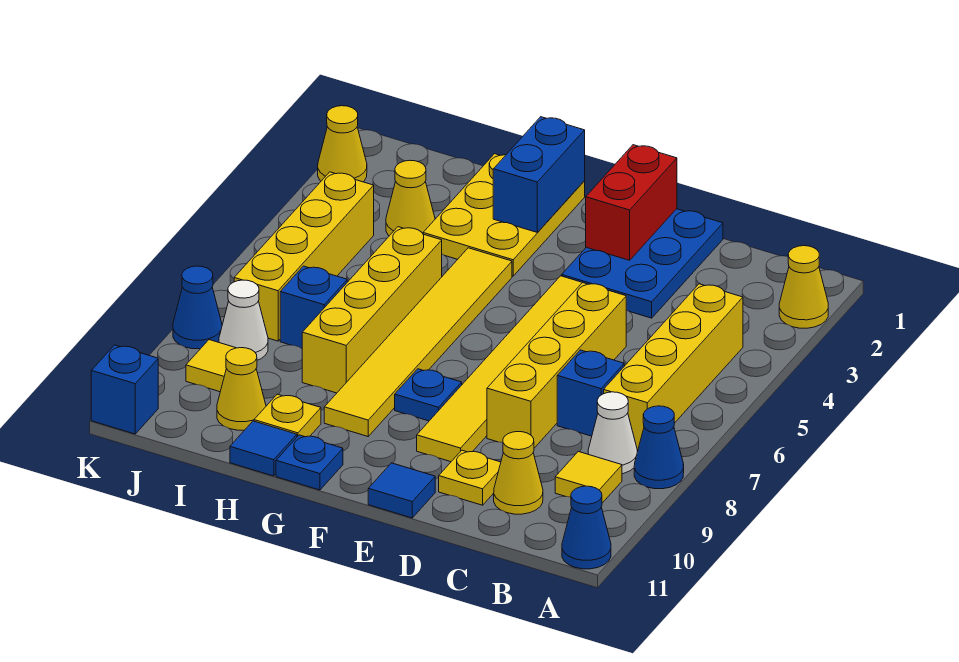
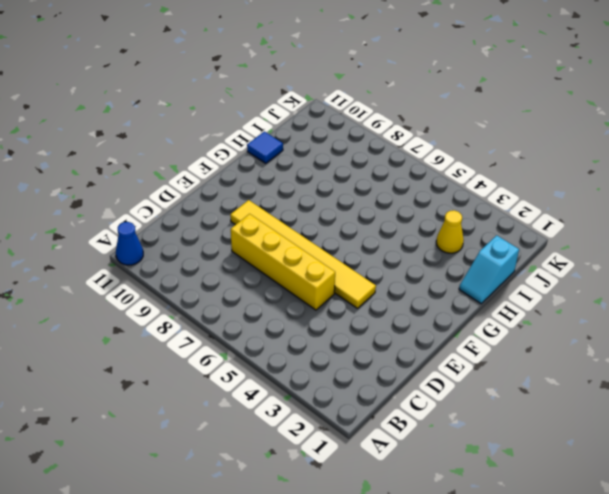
cyan slope H1:I1 level 1 top I -> yellow plate G1:H3 level 1
none -> yellow cone A2 level 1
none -> blue cone A8 level 1
none -> yellow brick B4:B7 level 1
none -> white cone B8 level 1

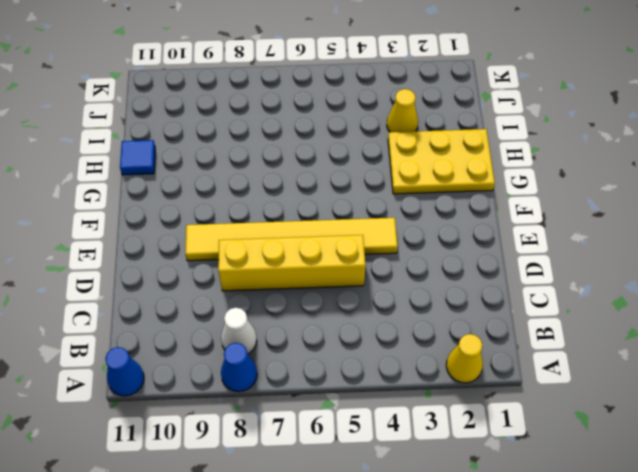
none -> yellow brick B4:B7 level 1
none -> yellow tile B9 level 1
none -> blue brick C7 level 1
none -> yellow cone C10 level 1

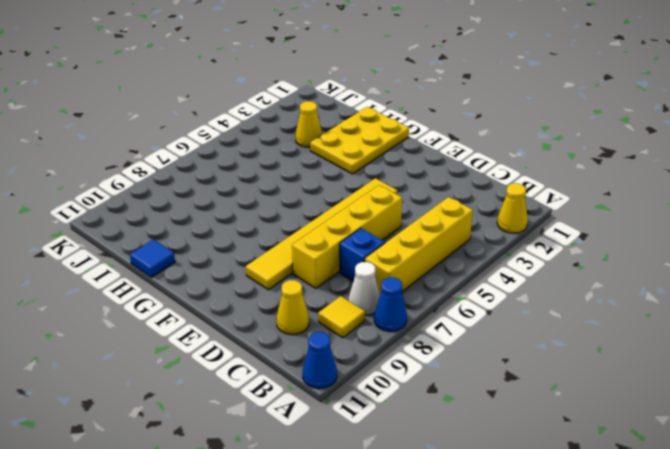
none -> blue plate D1:E3 level 1
none -> yellow plate D10 level 1
none -> blue tile E11 level 1
none -> blue plate F8 level 1

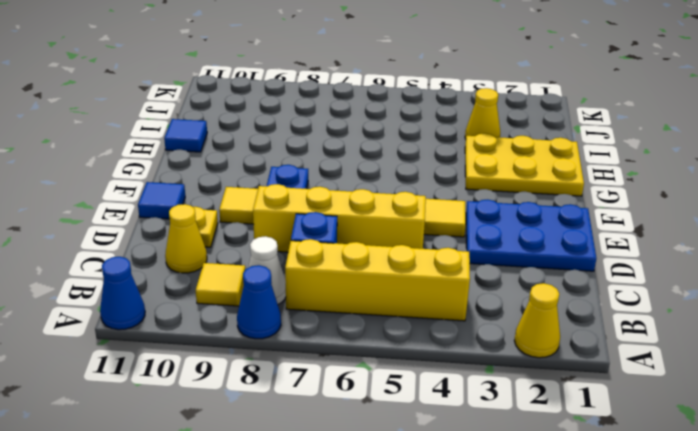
none -> yellow tile G4:G9 level 1
none -> blue plate G11 level 1
none -> yellow brick H5:H8 level 1
none -> yellow plate H10 level 1

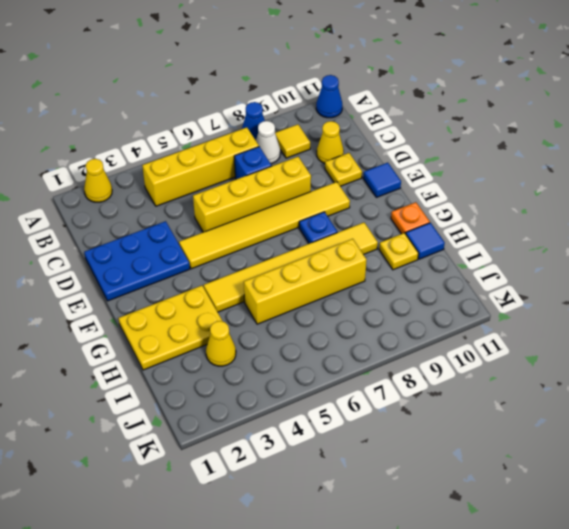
orange plate G11 level 1 -> blue plate G11 level 1
none -> blue brick I7 level 1
none -> yellow cone I10 level 1
none -> yellow brick J4:J7 level 1
none -> white cone J8 level 1

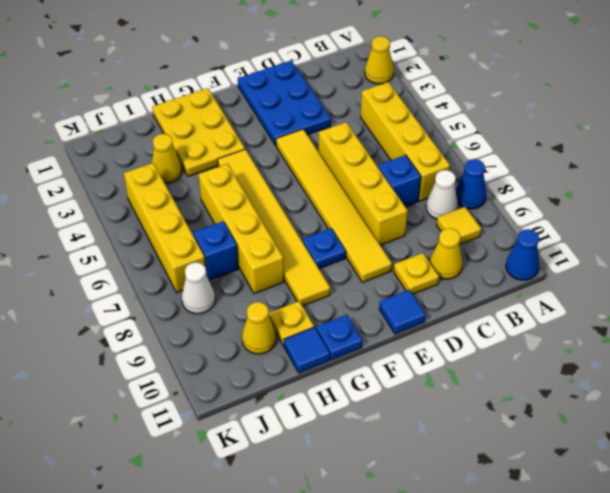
none -> yellow tile J9 level 1
none -> yellow cone K2 level 1
none -> blue cone K8 level 1
none -> blue brick K11 level 1

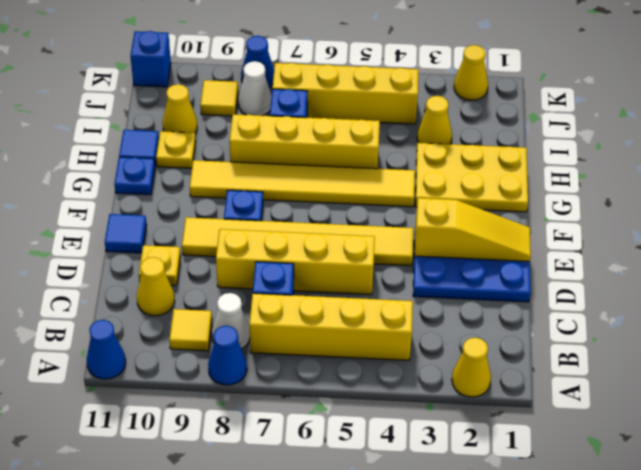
yellow slope E1:E3 level 2 top 3 -> red brick E1:E2 level 2
none -> blue brick G1:G2 level 2

